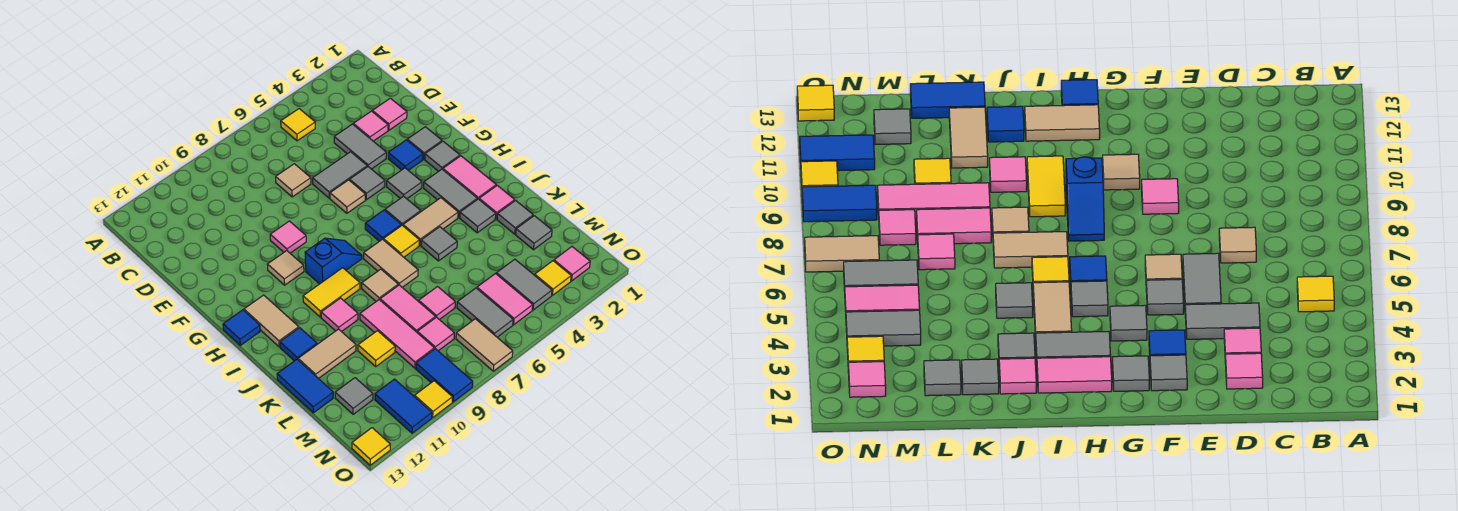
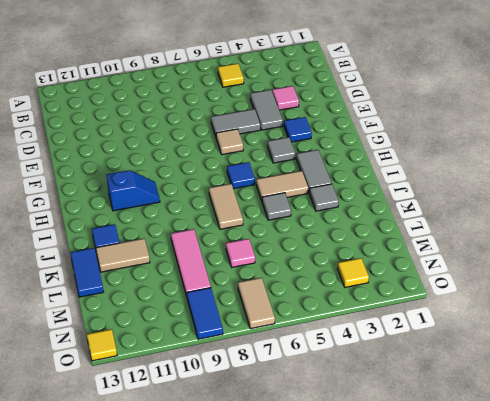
blue slope H10:H11 level 1 top 11 -> blue slope H8:H9 level 1 top 9
none -> pink tile D2 level 1
none -> tan tile D7 level 1
none -> grey tile F2 level 1
none -> grey tile F5 level 1

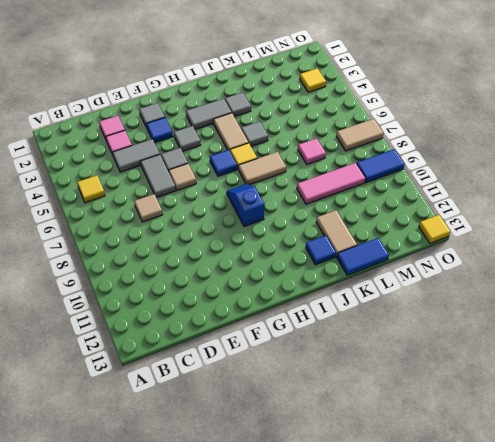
none -> pink tile F9 level 1
none -> grey tile G2 level 1
none -> tan tile G10 level 1
none -> pink tile H2:I2 level 1

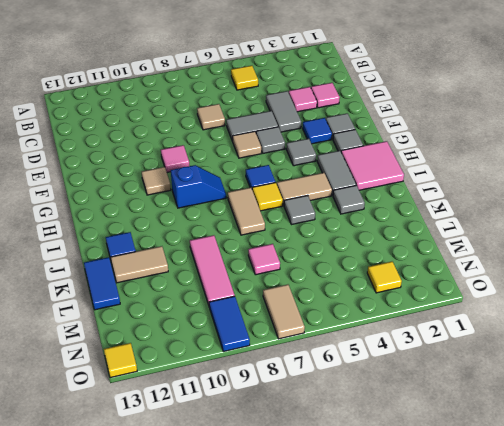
pink tile H1:I2 level 1 -> pink tile H2:I2 level 1
none -> grey tile H5 level 1
none -> tan tile H12:I12 level 1
none -> blue tile H13 level 1
none -> yellow tile I9:I10 level 1

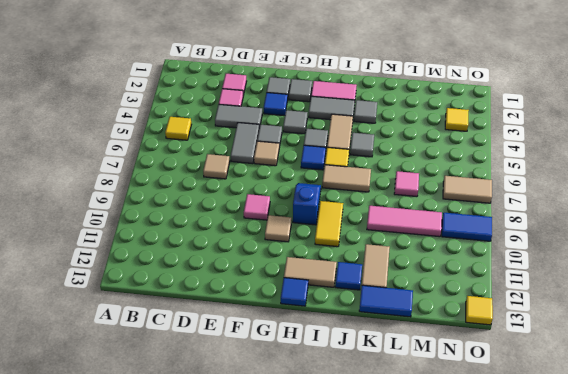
none -> pink tile J2 level 1
none -> tan tile J8 level 1
none -> pink tile J10 level 1
none -> grey tile K2 level 1

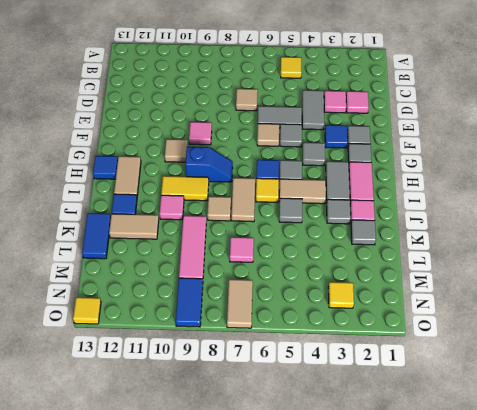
none -> pink tile K8:L8 level 1
none -> grey tile L2 level 1
none -> yellow tile L10 level 1
none -> grey tile M4:N4 level 1

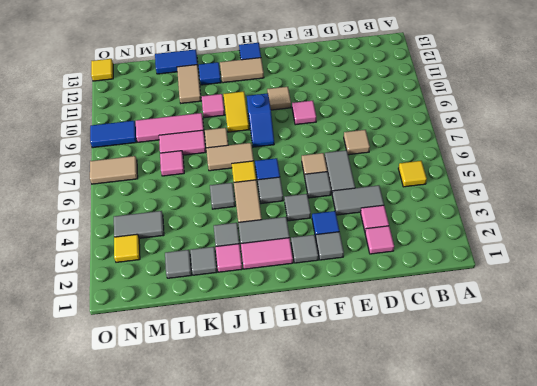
none -> yellow tile L10 level 1
none -> pink tile M5:N5 level 1
none -> grey tile M6:N6 level 1
none -> pink tile M8 level 1

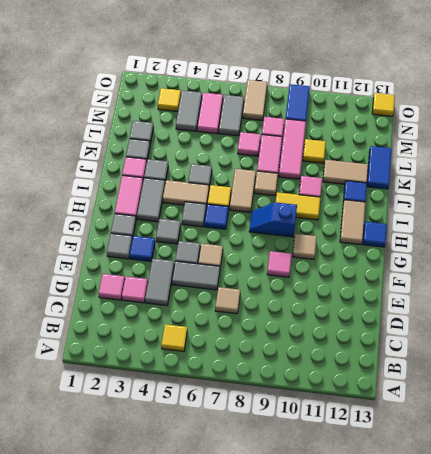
none -> grey tile M12 level 1
none -> pink tile N2 level 1
none -> blue tile N11:O11 level 1
none -> yellow tile O10 level 1

